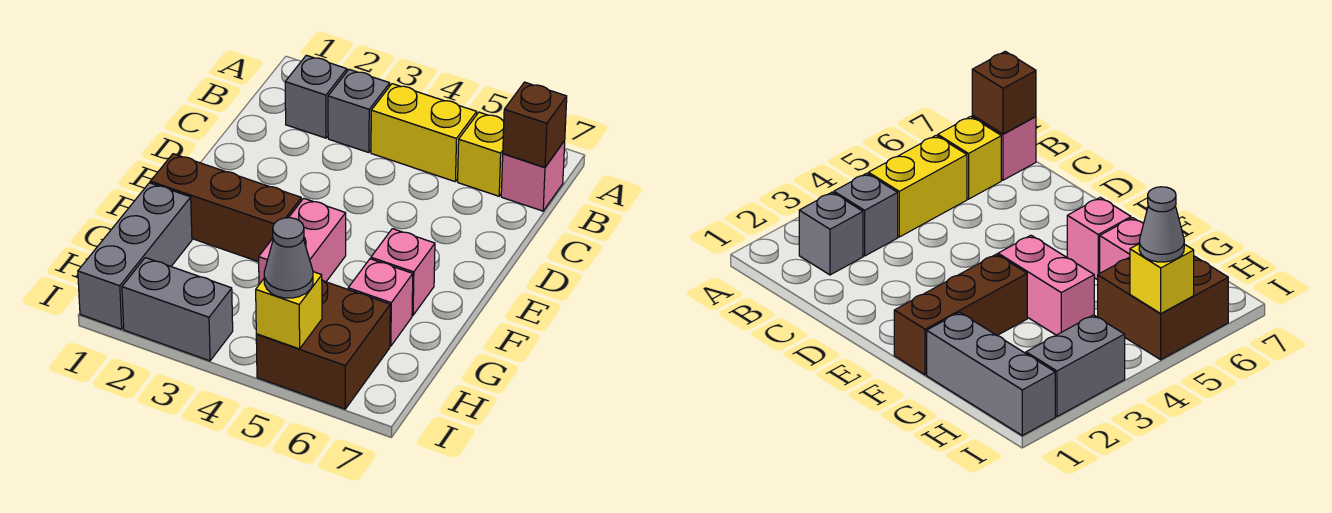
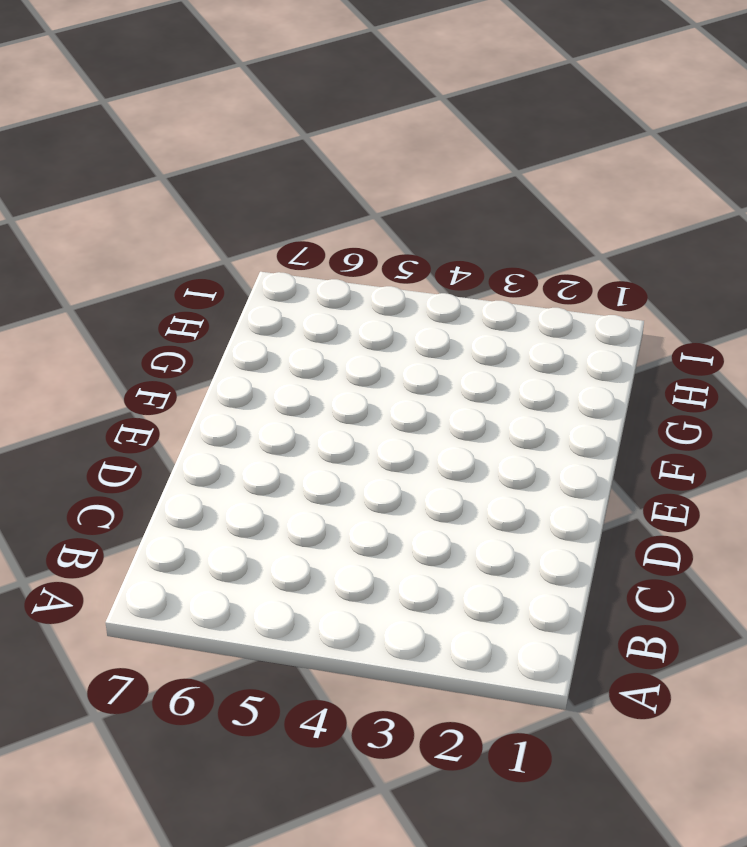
none -> grey brick B2 level 1
none -> grey brick B3 level 1
none -> yellow brick B4:B5 level 1

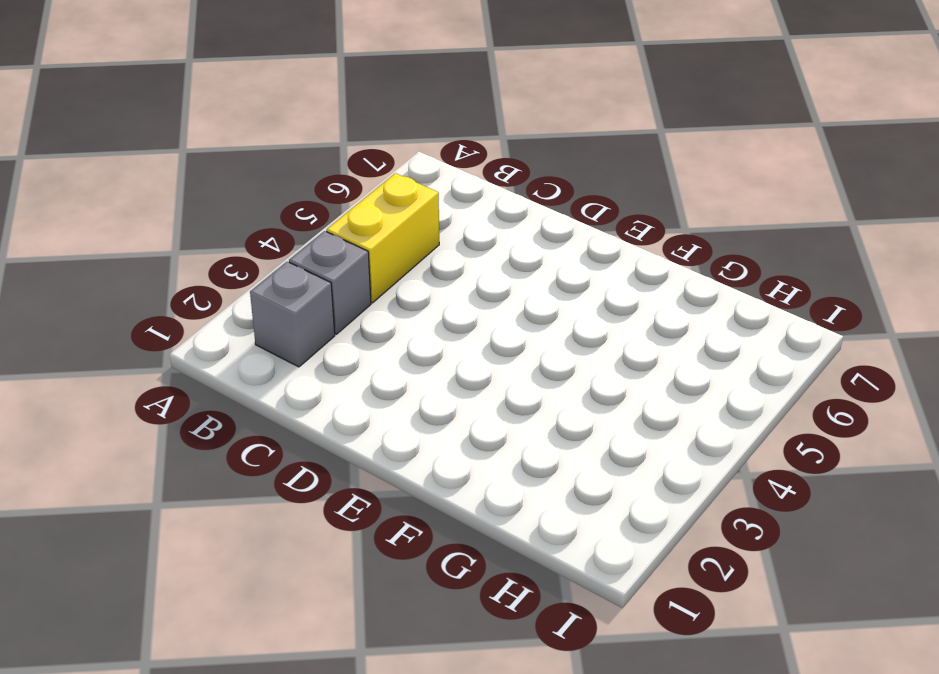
none -> yellow brick B6 level 1
none -> pink brick B7 level 1
none -> brown brick F1:F3 level 1

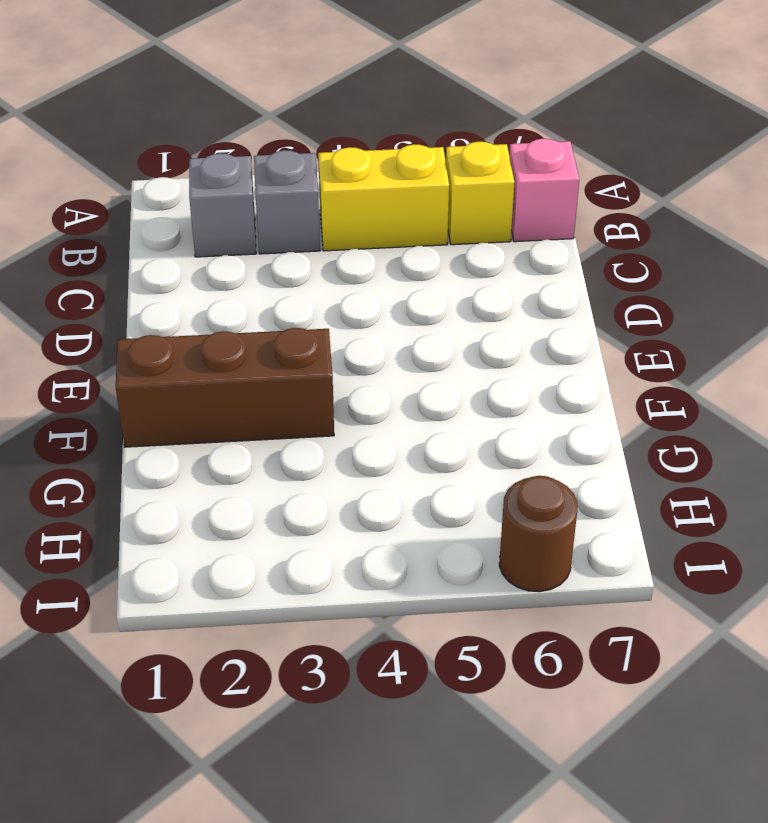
brown round brick I6 level 1 -> brown brick H5:I6 level 1
none -> pink brick F4:G4 level 1
none -> pink brick F6 level 1
none -> grey brick G1:I1 level 1

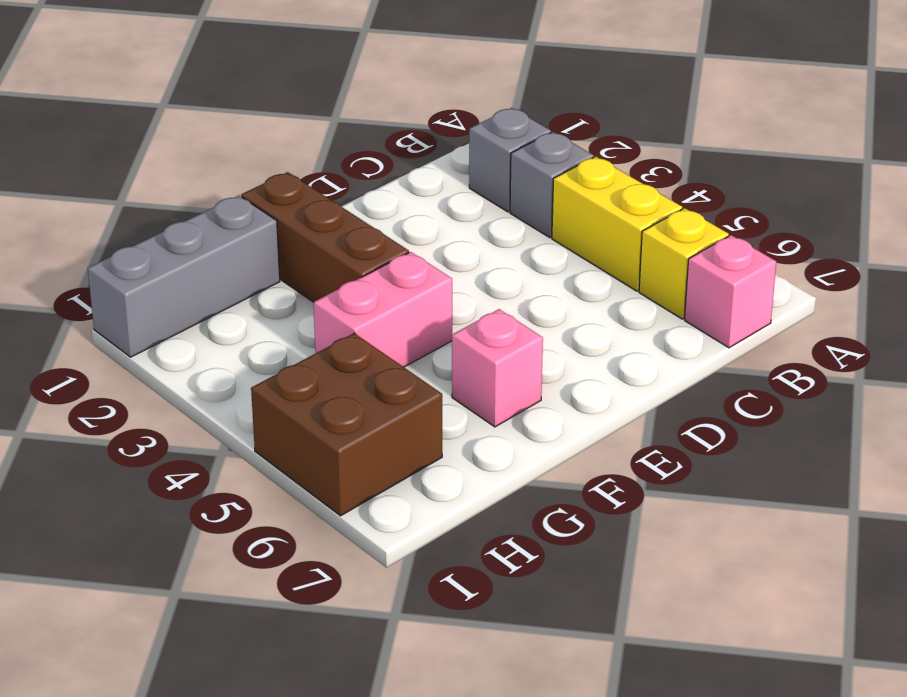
none -> pink brick G6 level 1
none -> grey brick I2:I3 level 1
none -> brown brick B7 level 2

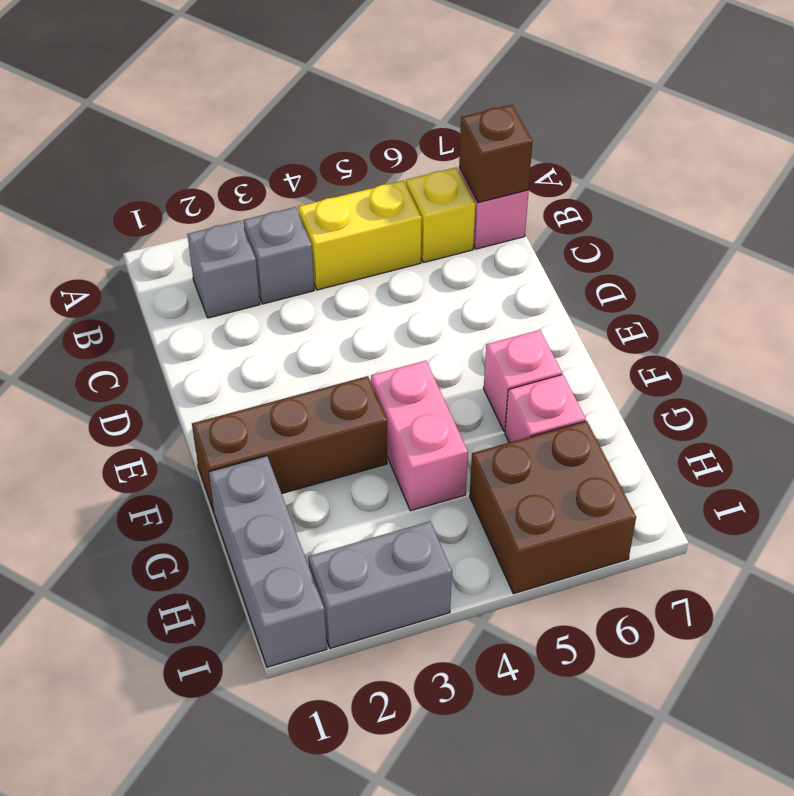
none -> yellow brick I5 level 2
none -> grey cone I5 level 3

